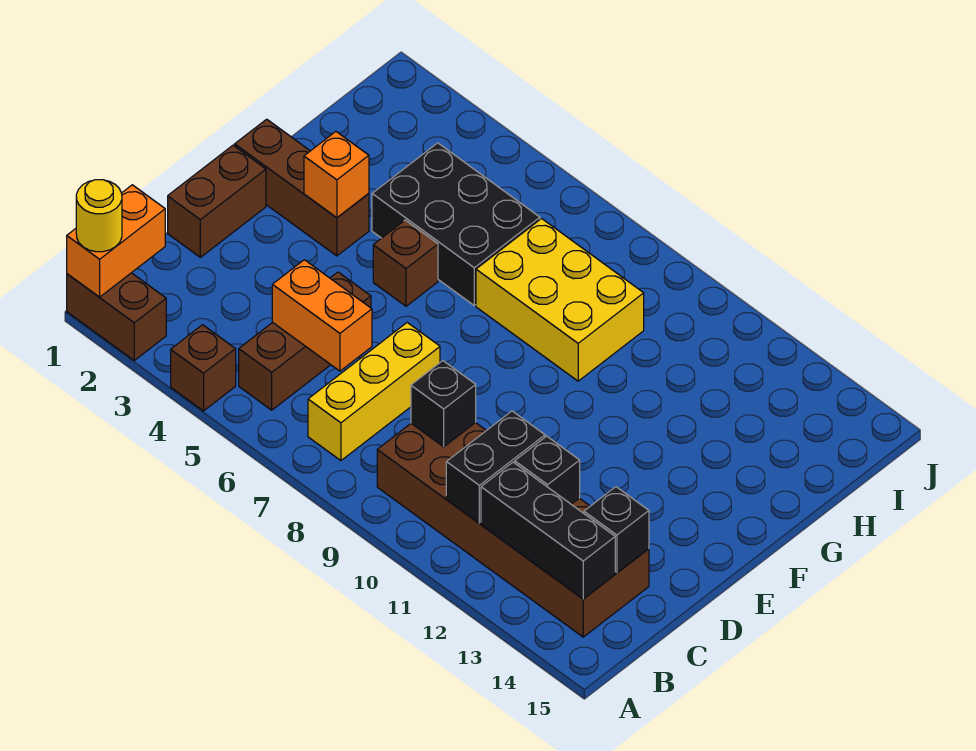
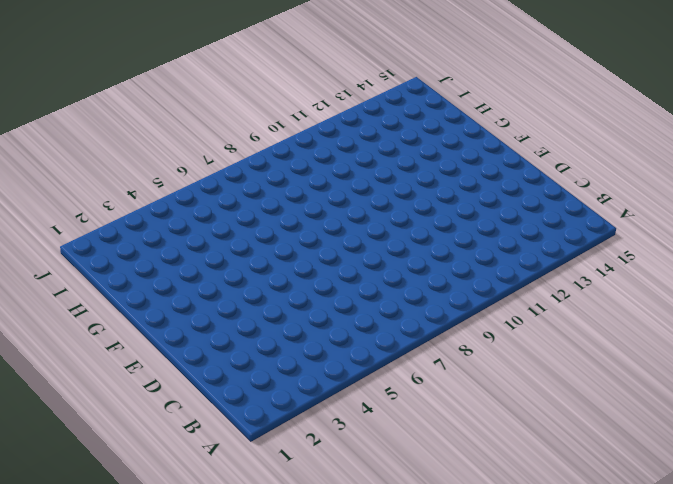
none -> brown brick A1:A2 level 1
none -> brown brick A4 level 1
none -> brown brick B5:D5 level 1

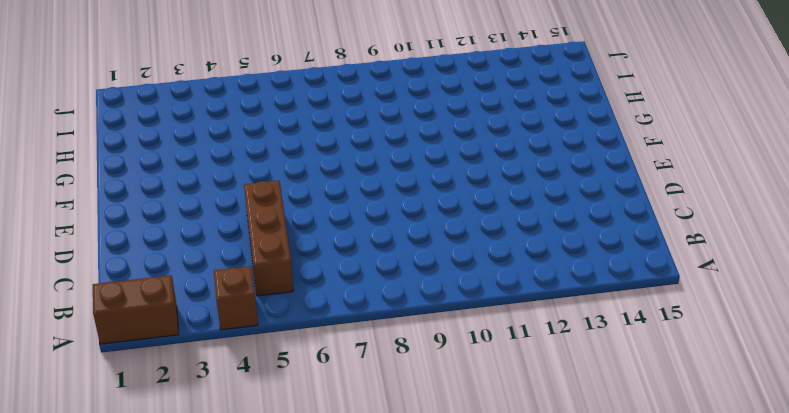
none -> yellow brick B7:D7 level 1
none -> brown brick B9:C14 level 1
none -> brown brick D1:E1 level 1

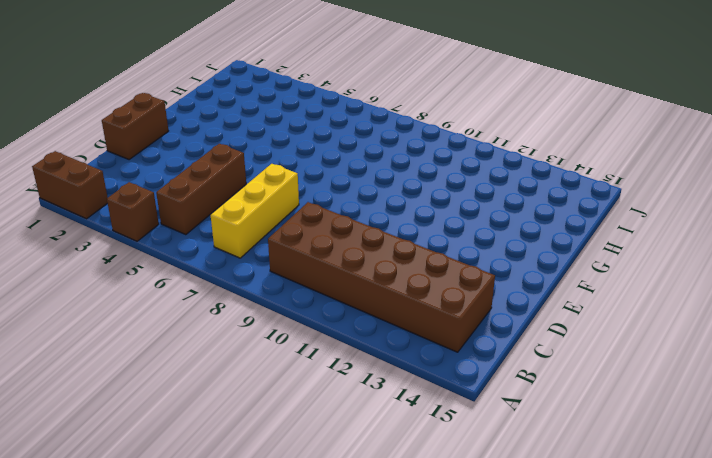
none -> brown brick F1:F3 level 1
none -> brown brick F5 level 1
none -> black brick G4:H6 level 1

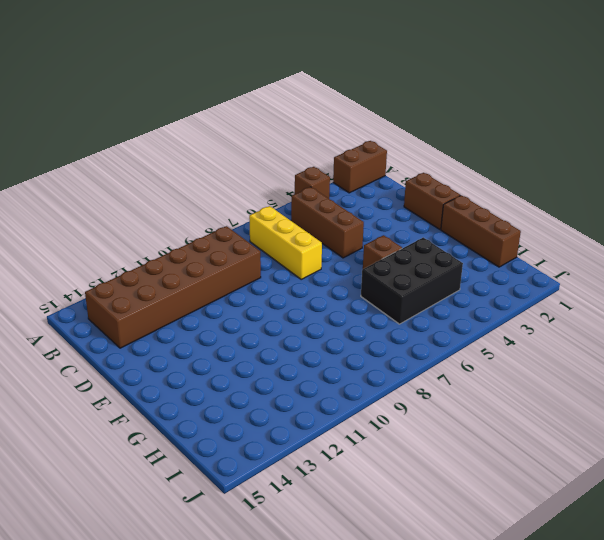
brown brick F1:H1 level 1 -> brown brick F1:F3 level 1
none -> yellow brick G7:H9 level 1
none -> orange brick A1:B1 level 2
none -> black brick B11:C11 level 2

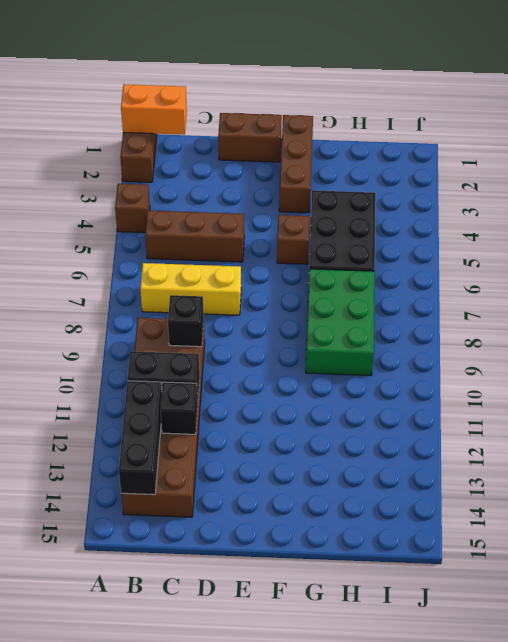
green brick G7:H9 level 1 -> yellow brick G7:H9 level 1
none -> orange brick C5:C6 level 2
none -> black brick C14 level 2
none -> orange brick F3 level 2

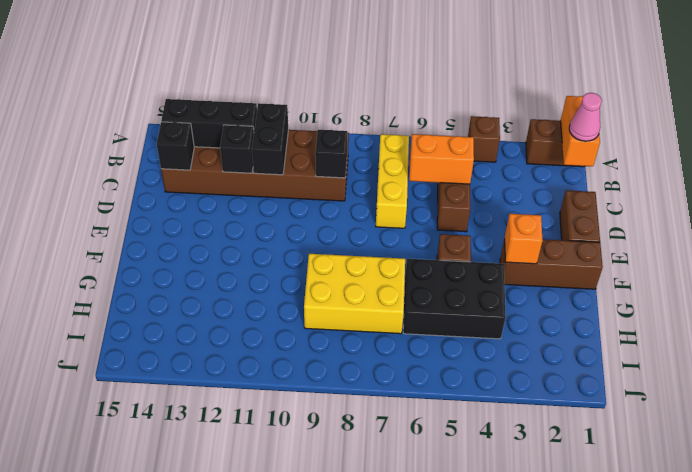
pink cone B1 level 3 -> none
none -> yellow round brick A1 level 3

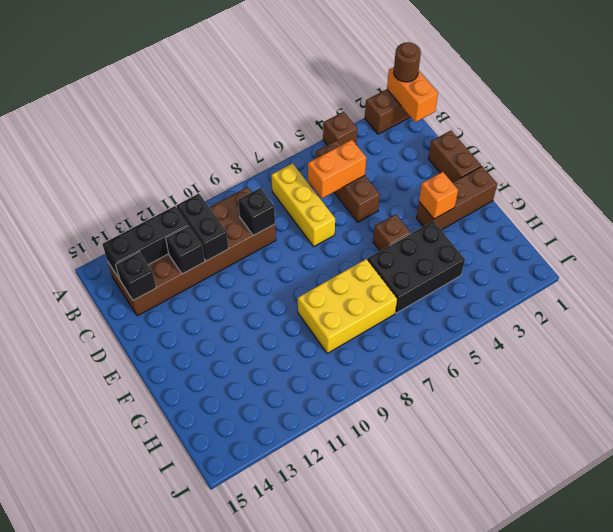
brown round brick A1 level 3 -> yellow round brick A1 level 3

